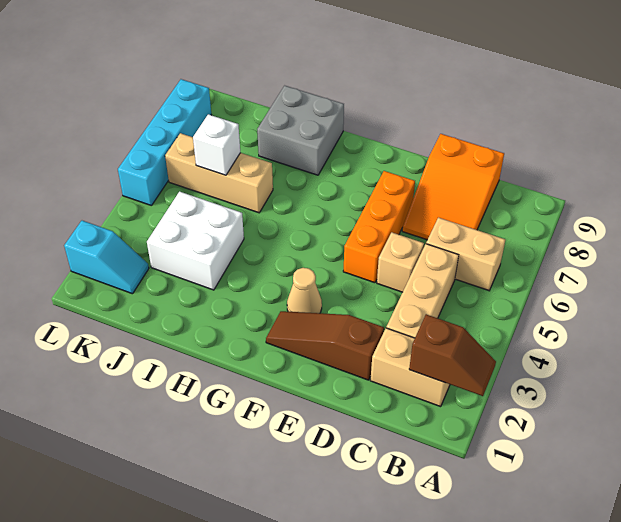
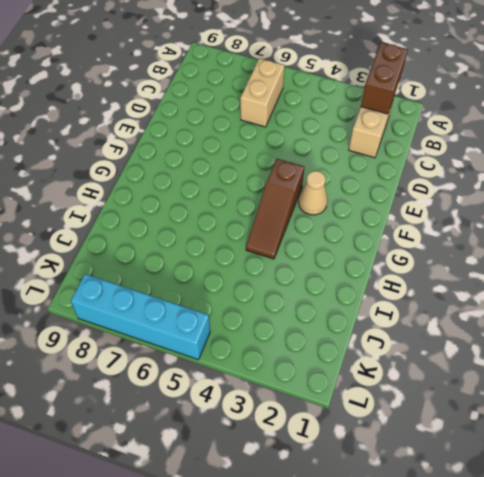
brown brick A2:B2 level 2 -> brown slope A2:B2 level 2 top B
brown slope F4:H4 level 1 top F -> brown slope D2:F2 level 1 top D
none -> tan brick C3:C5 level 1
none -> orange slope C7:D9 level 1 top 9
none -> tan brick D5 level 1

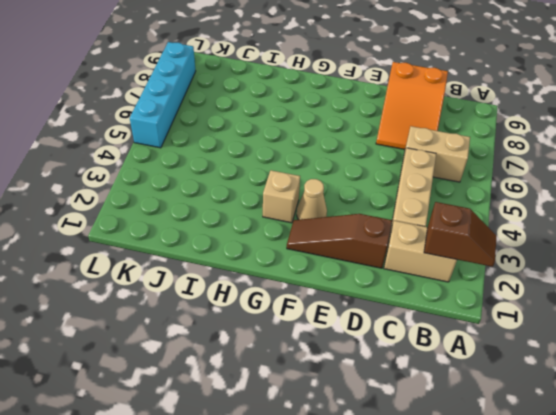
tan brick G3 level 1 -> tan brick D5 level 1
none -> orange brick E5:E7 level 1
none -> grey brick H8:I9 level 1
none -> white brick I3:J4 level 1

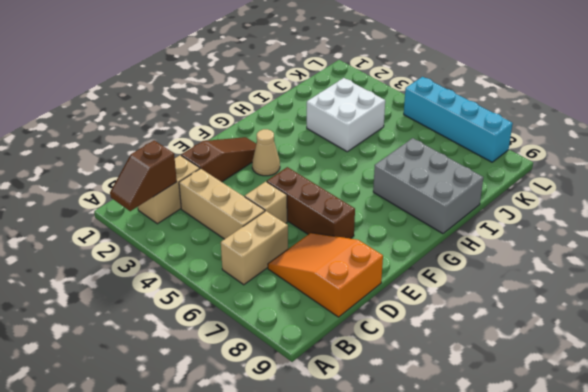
brown brick E5:E7 level 1 -> orange brick E5:E7 level 1
grey brick H7:I9 level 1 -> grey brick H8:I9 level 1
none -> tan brick I6:K6 level 1
none -> cyan slope K2:L2 level 1 top L
none -> white brick J6 level 2

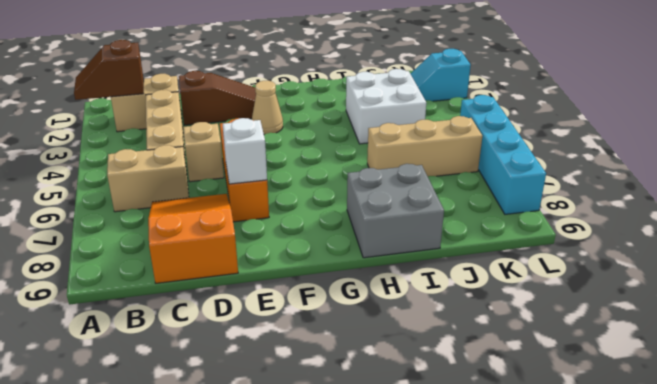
white brick E7 level 2 -> white brick J6 level 2

